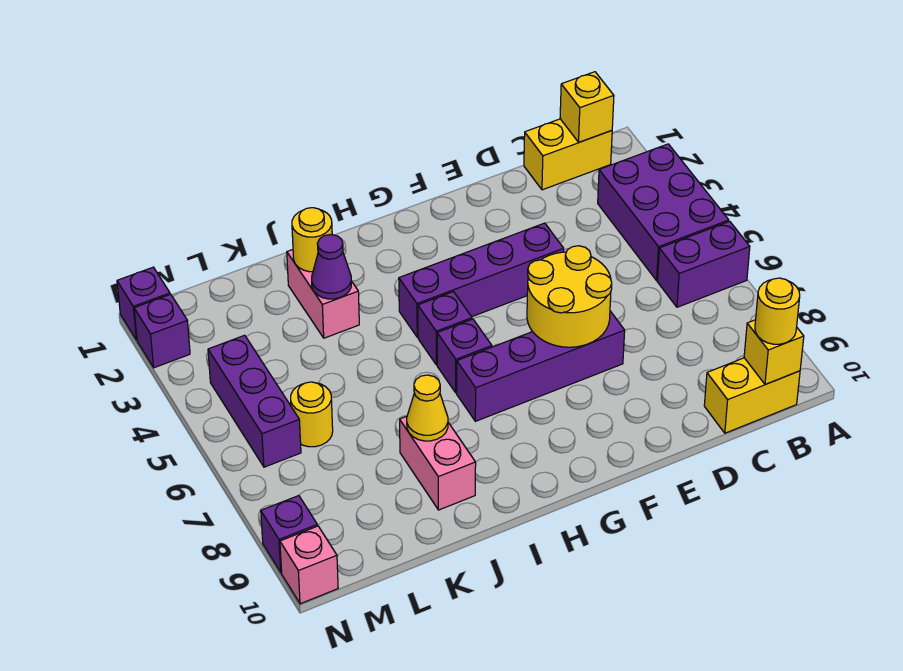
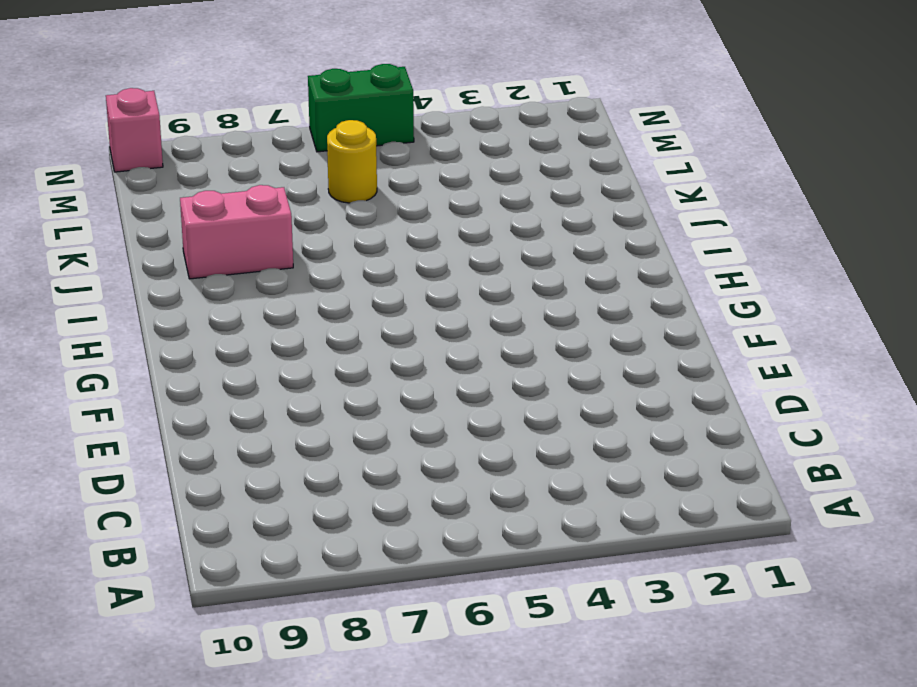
green brick N5:N6 level 1 -> none
none -> purple brick A3:B5 level 1
none -> purple brick A6:B6 level 1
none -> yellow brick B1:C1 level 1

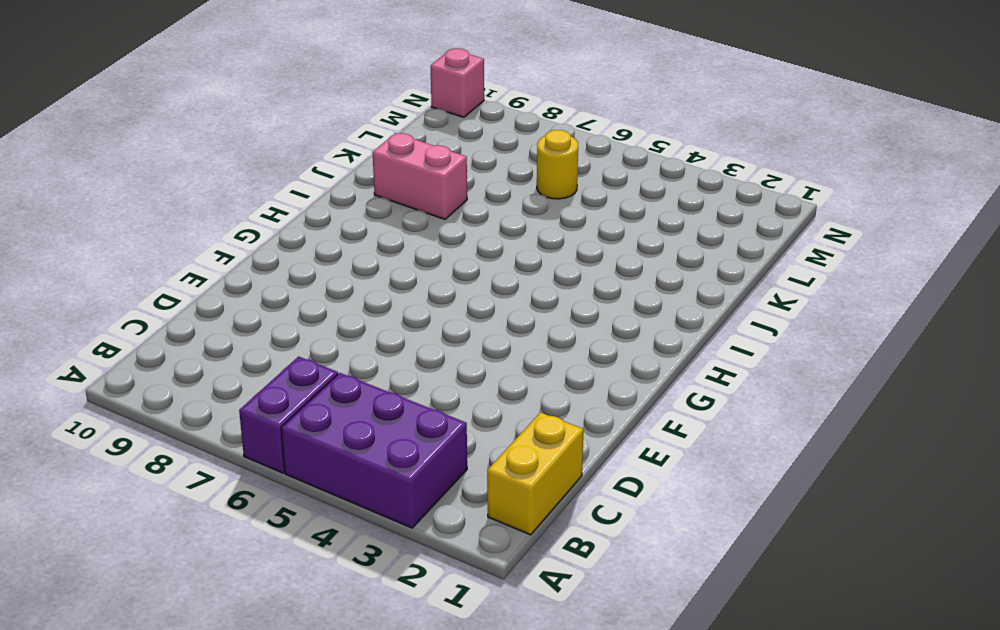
none -> yellow brick B10:C10 level 1
none -> purple brick E4:H4 level 1
none -> purple brick E7:H7 level 1

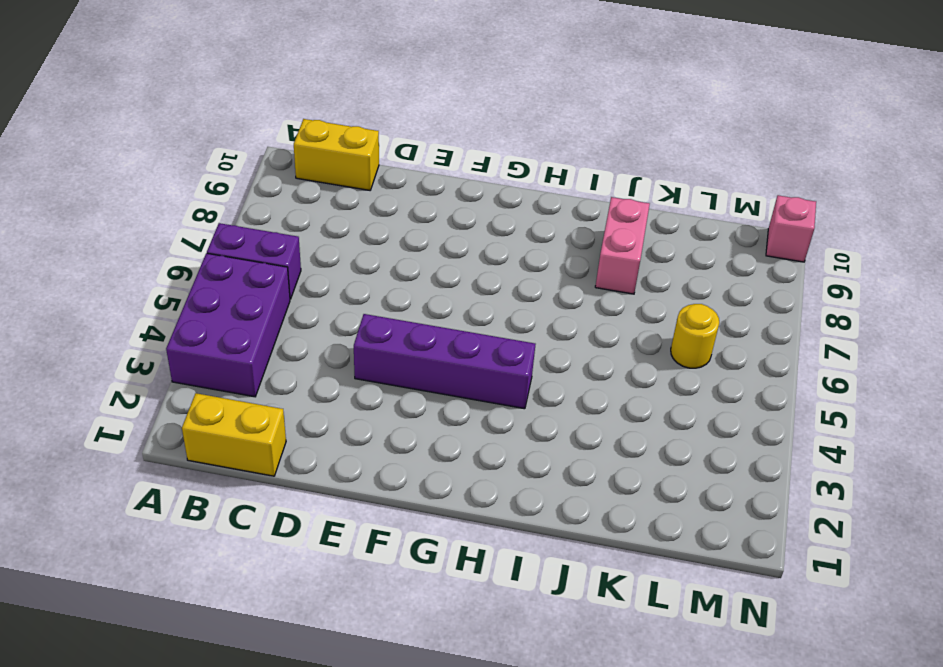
none -> purple brick E7:H7 level 1
none -> purple brick H5 level 1
none -> purple brick H6 level 1

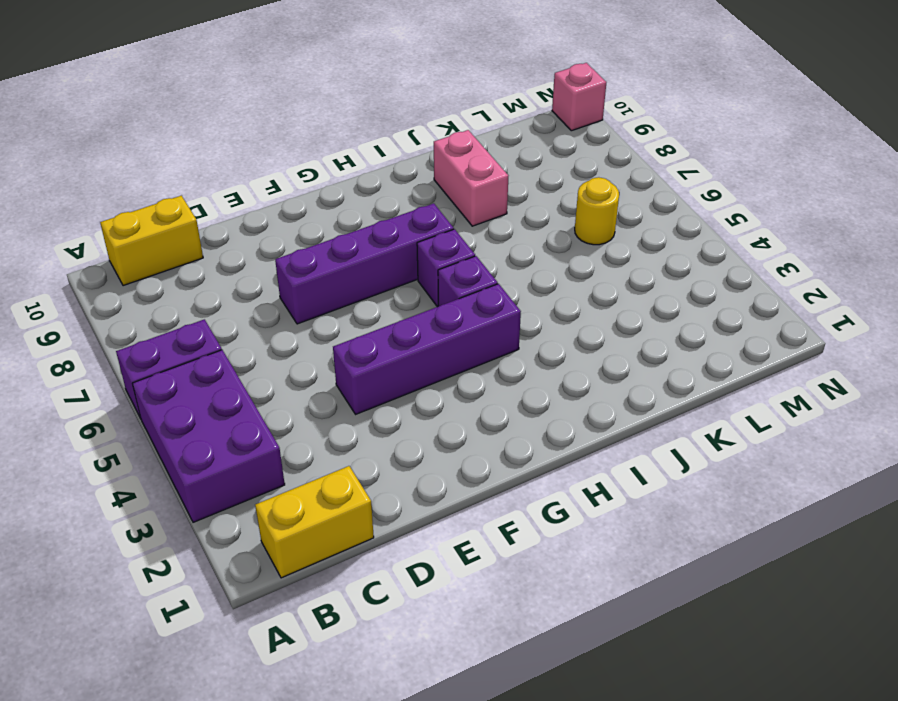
none -> pink brick J2:J3 level 1
none -> purple brick M4:M6 level 1
none -> purple brick N1 level 1

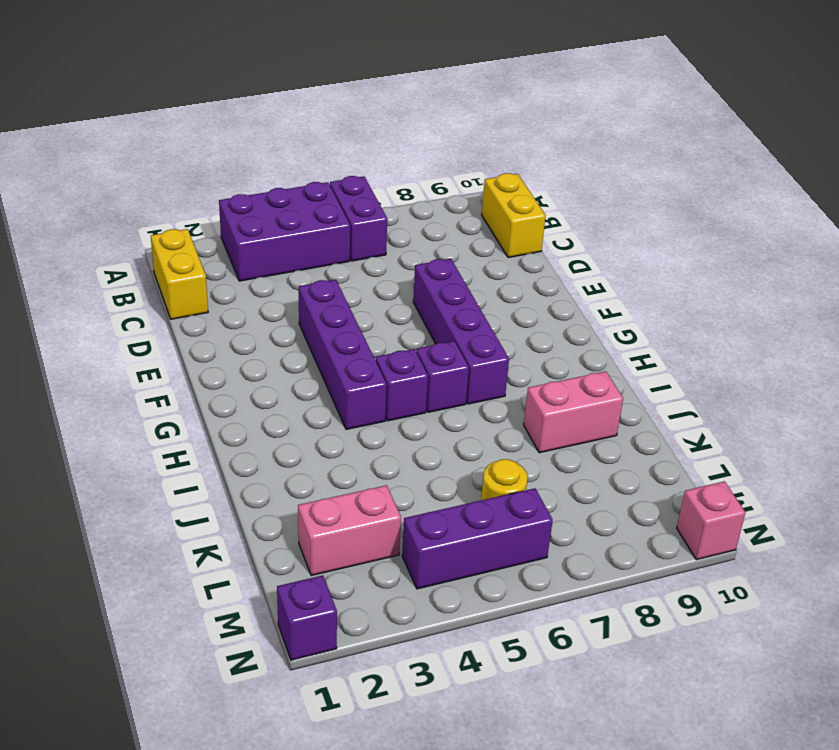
pink brick L2:L3 level 1 -> pink brick J2:J3 level 1
none -> purple brick N2 level 1
none -> purple brick N9 level 1
none -> yellow brick B1 level 2

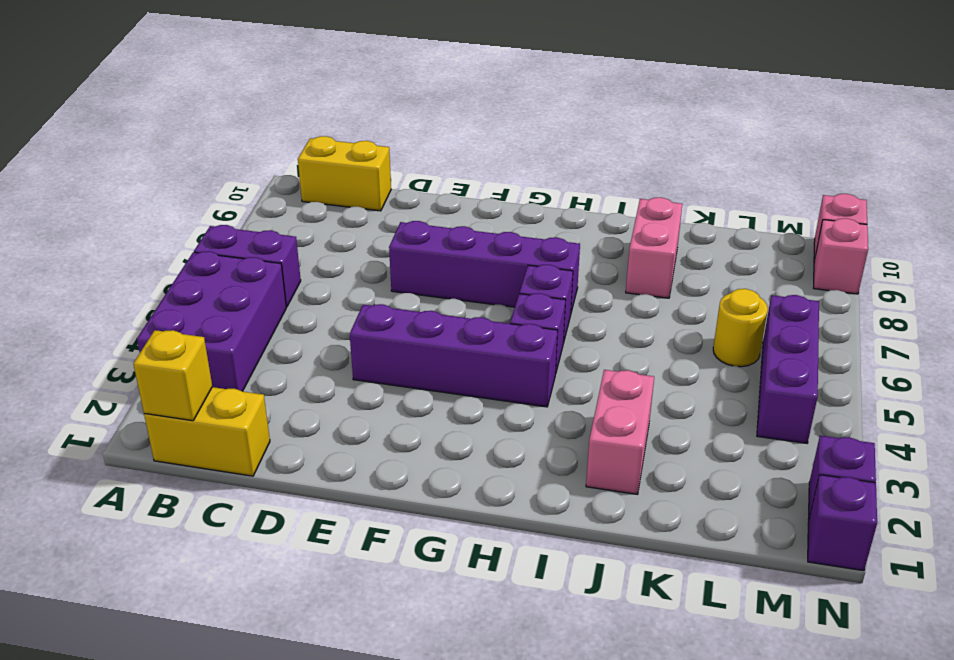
pink brick N9 level 1 -> purple brick N9 level 1
none -> yellow brick B10 level 2
none -> yellow round brick E6:F7 level 2
none -> yellow round brick J2 level 2

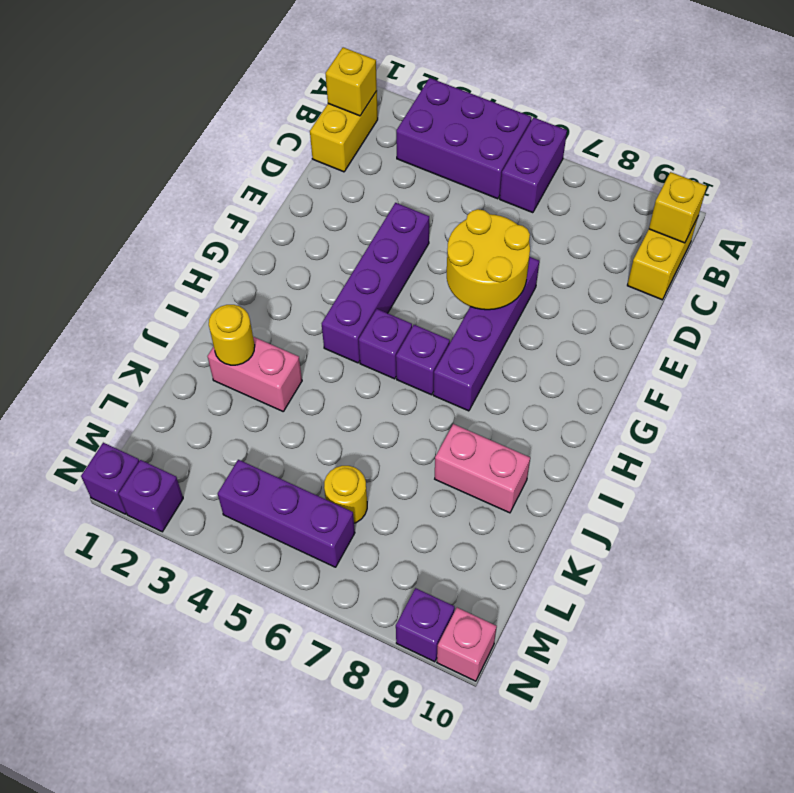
none -> purple cone J3 level 2
none -> yellow cone J8 level 2
none -> yellow round brick B10 level 3

